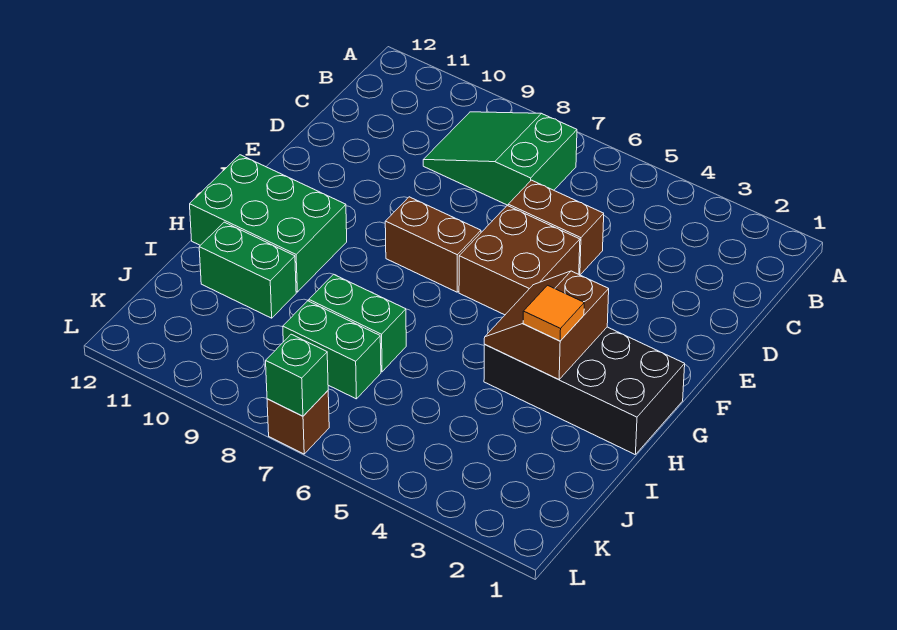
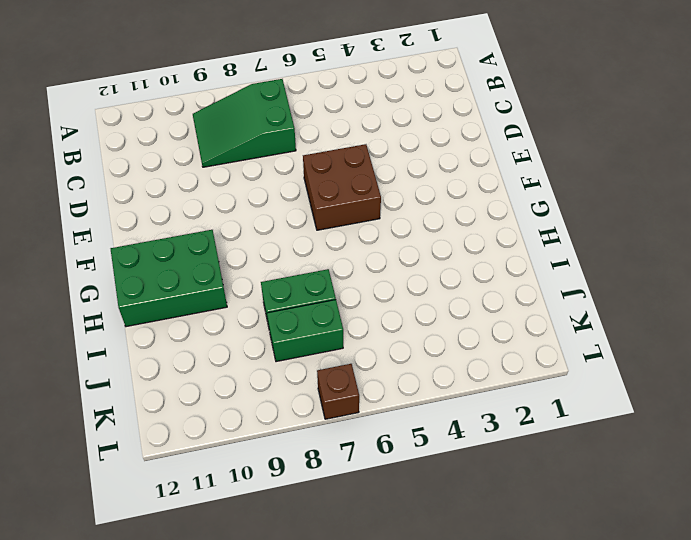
none -> brown brick D5:D6 level 1
none -> brown brick F7:F8 level 1
none -> black brick G1:H4 level 1

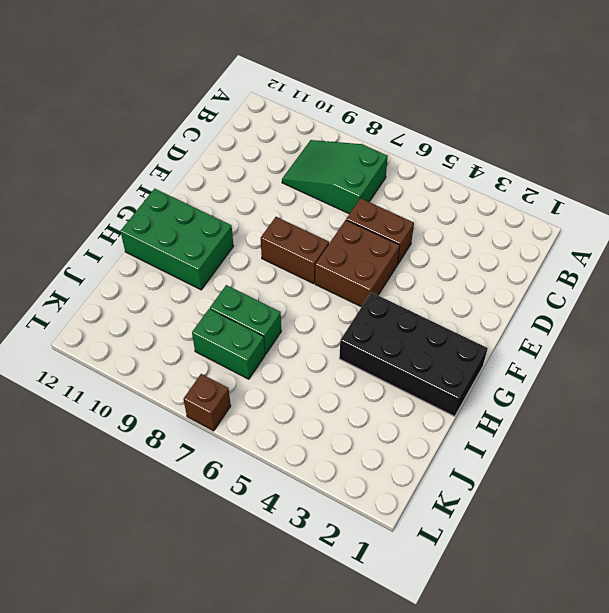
none -> green brick I10:I11 level 1
none -> brown slope G3:H4 level 2 top 3
none -> green brick L7 level 2

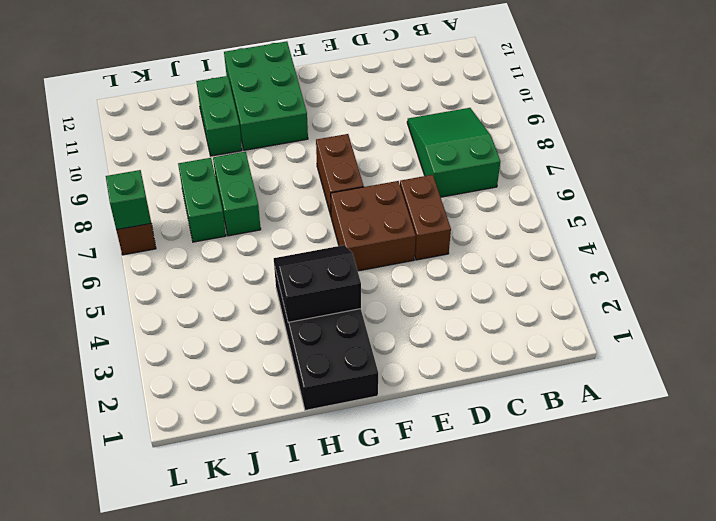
black slope G3:H4 level 2 top 3 -> brown slope G3:H4 level 2 top 3
none -> orange tile H3 level 3

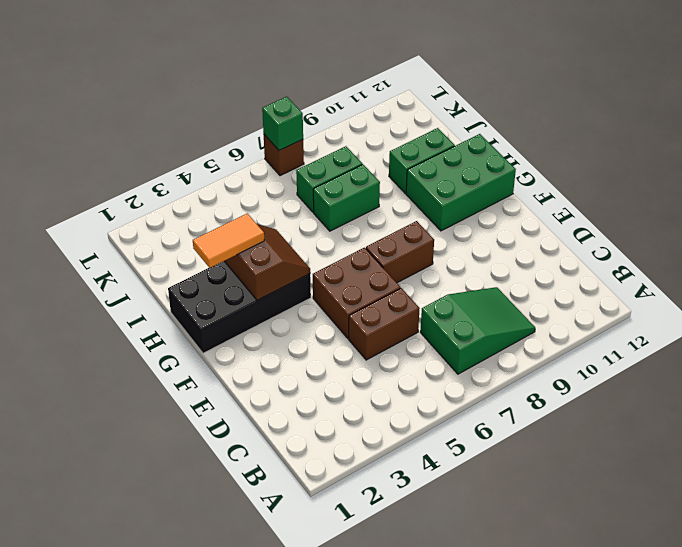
orange tile H2:H3 level 3 -> orange tile H3 level 3

